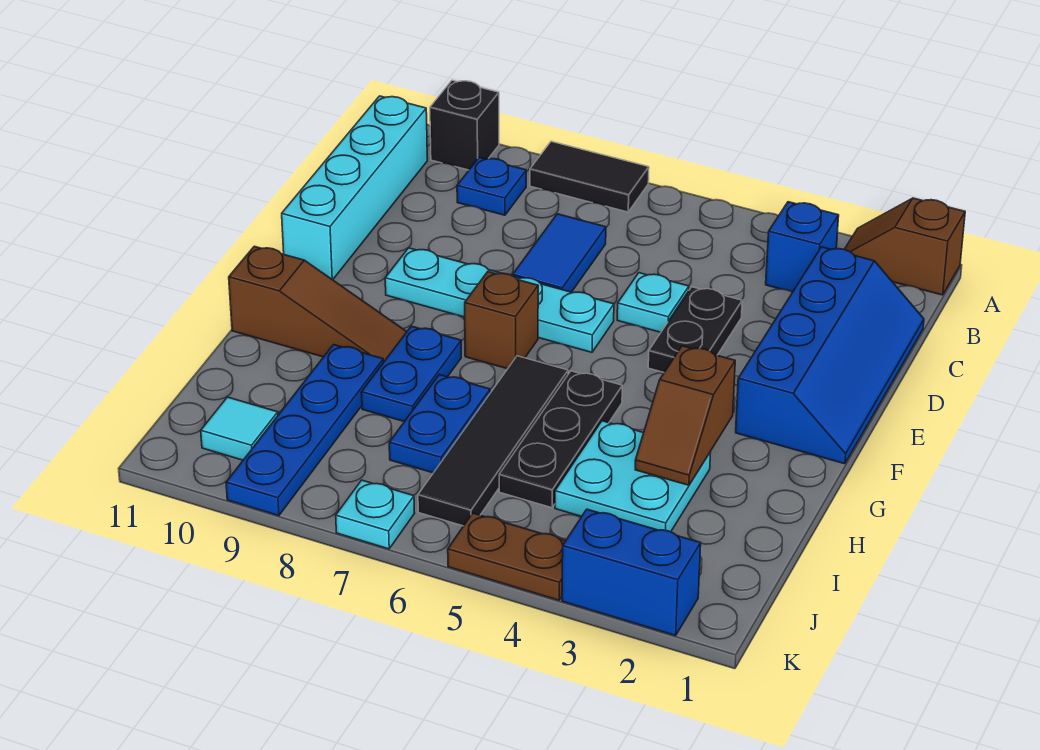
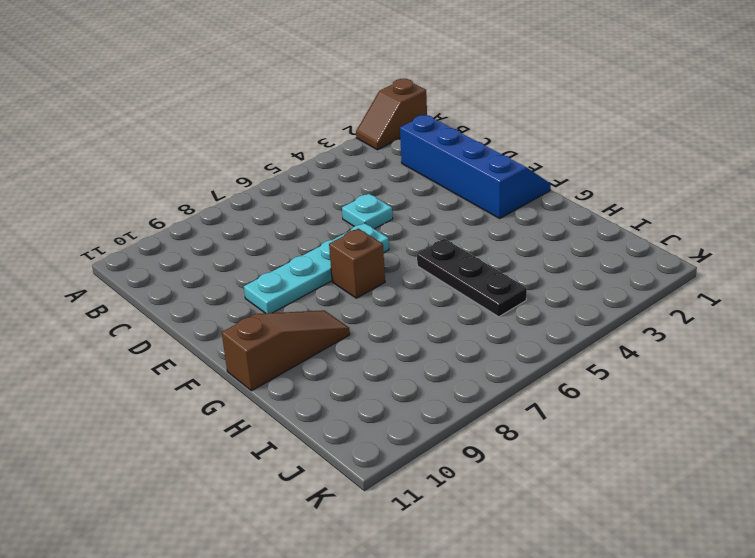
none -> black tile A7:A8 level 1
none -> black brick A10 level 1
none -> blue brick B3 level 1

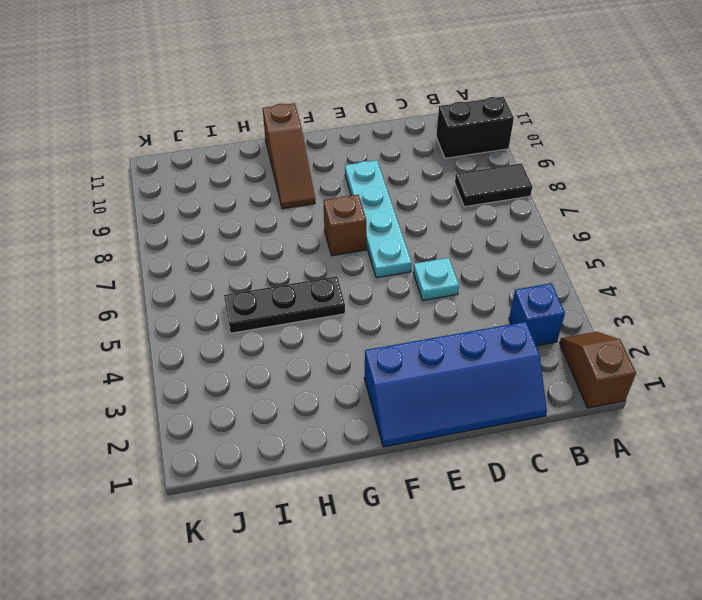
black tile A8:B8 level 1 -> black tile A7:A8 level 1
black brick A10:B10 level 1 -> black brick A10 level 1
none -> blue plate B9 level 1
none -> cyan brick B11:E11 level 1
none -> blue tile C7:D7 level 1

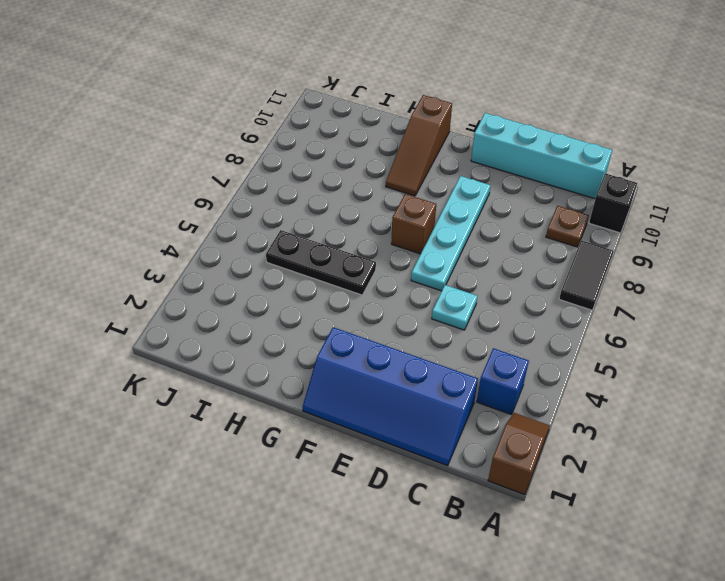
brown plate B9 level 1 -> blue plate B9 level 1
none -> blue tile C7:D7 level 1
none -> black plate D4:E4 level 1
none -> black tile G6:J6 level 1

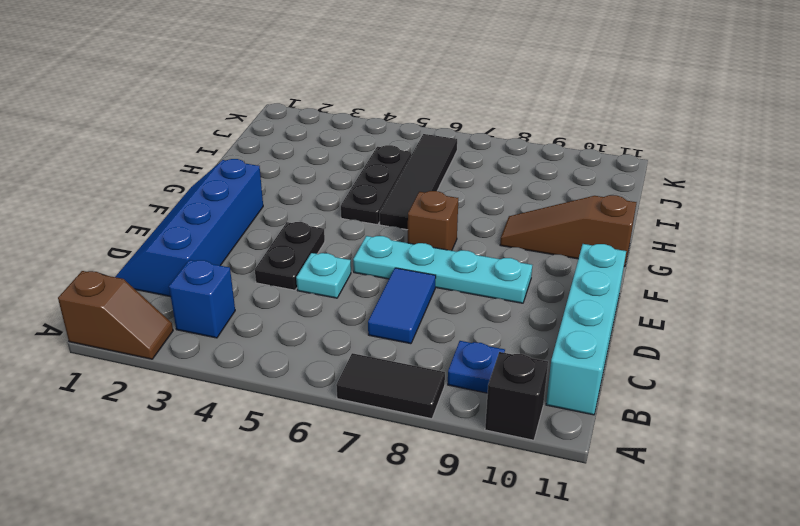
none -> blue plate G8:H8 level 1
none -> cyan plate H3:I4 level 1
none -> blue plate H7:I7 level 1

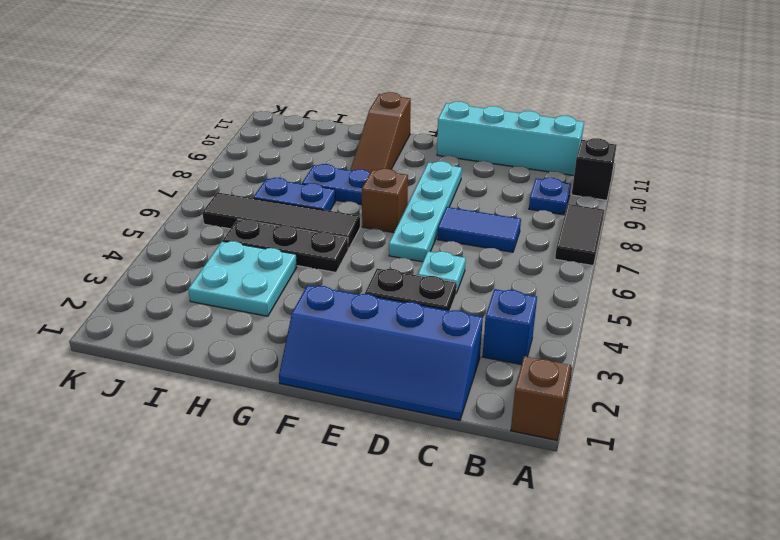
none -> blue plate H9:K9 level 1
none -> cyan tile J10 level 1
none -> blue brick K2:K3 level 1

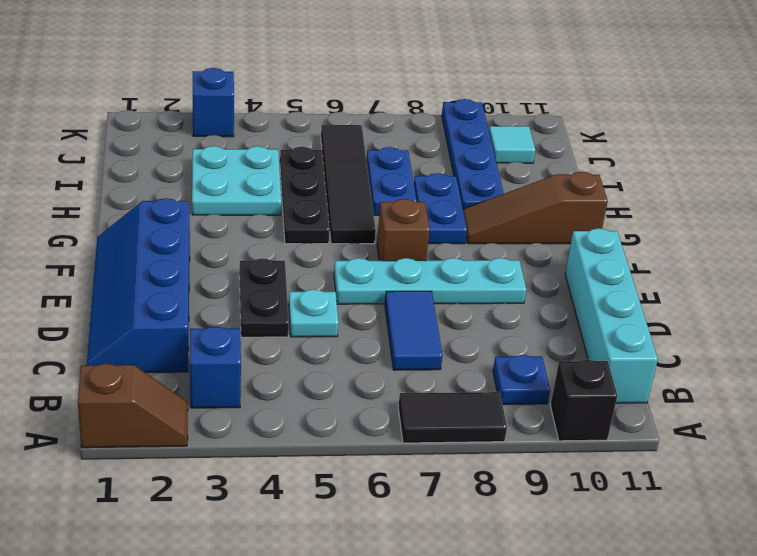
blue brick K3 level 1 -> blue brick K2:K3 level 1
none -> brown plate K4:K5 level 1
none -> cyan plate K7 level 1
none -> brown slope G3:H3 level 2 top G

